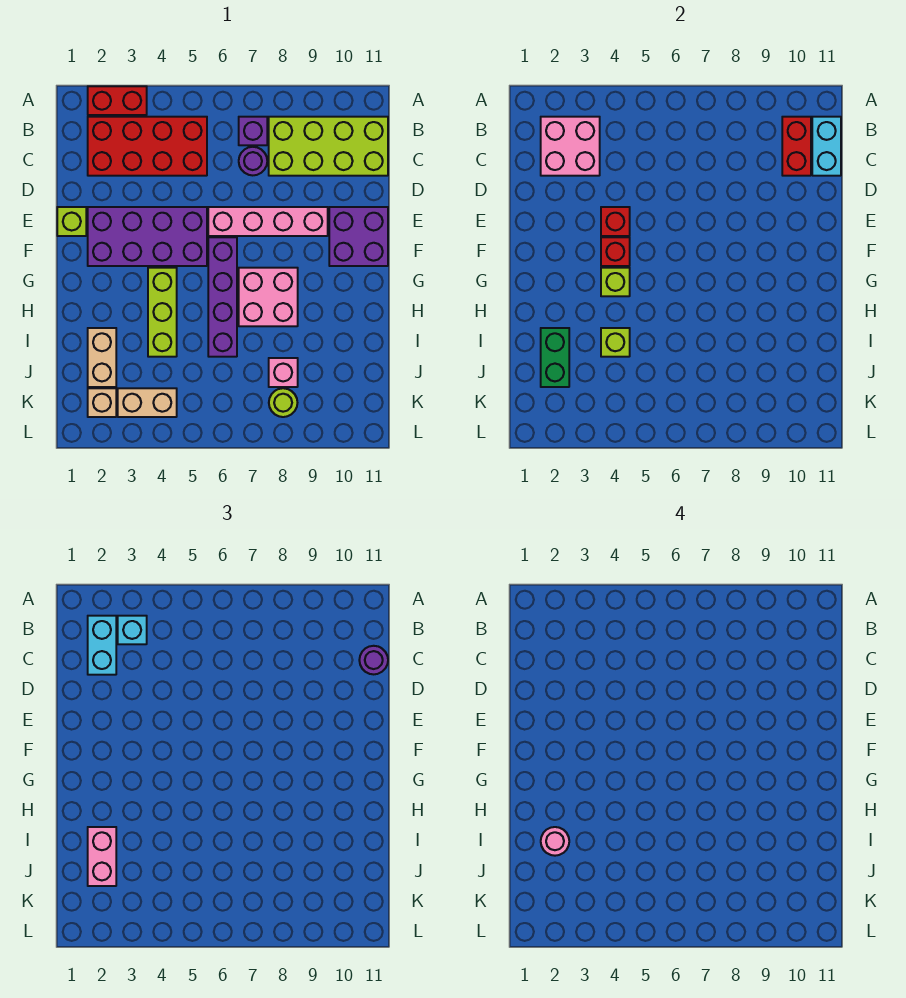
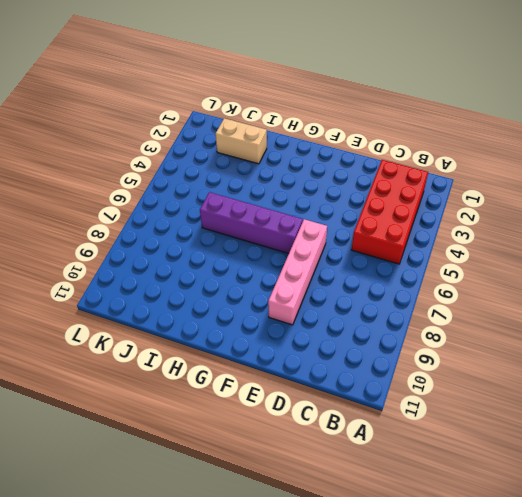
none -> red brick A2:A3 level 1
none -> purple brick B7 level 1
none -> lime brick B8:C11 level 1
none -> purple round brick C7 level 1

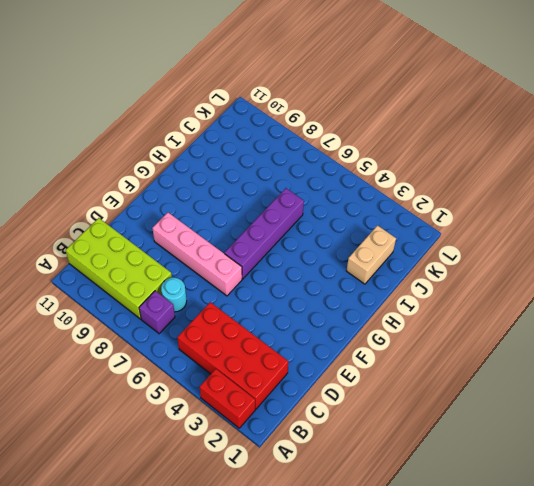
cyan round brick C7 level 1 -> purple round brick C7 level 1
none -> lime brick E1 level 1
none -> purple brick E2:F5 level 1
none -> purple brick E10:F11 level 1
none -> lime brick G4:I4 level 1

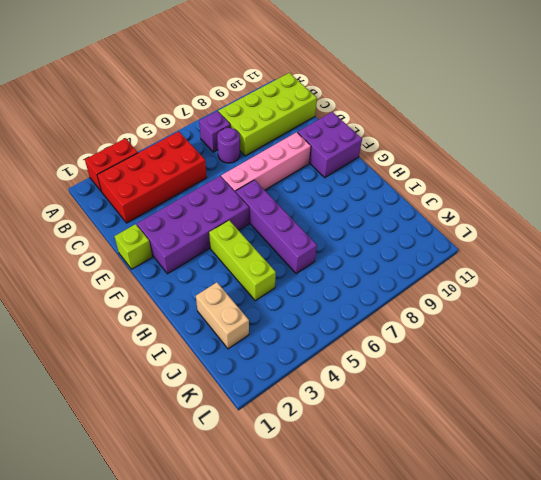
none -> pink brick G7:H8 level 1
none -> pink brick J8 level 1
none -> tan brick K2 level 1
none -> tan brick K3:K4 level 1

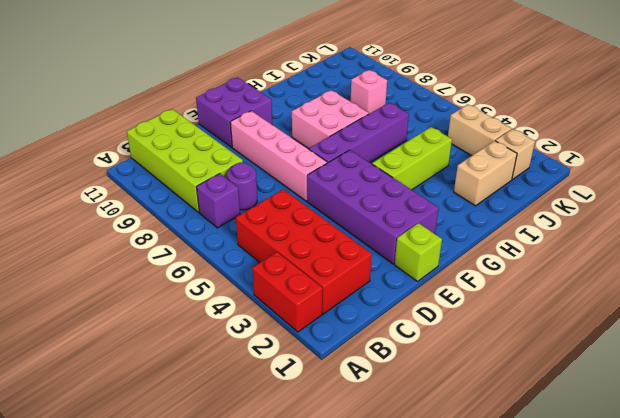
none -> lime round brick K8 level 1
none -> pink brick B2:C3 level 2
none -> red brick B10:C10 level 2
none -> cyan brick B11:C11 level 2

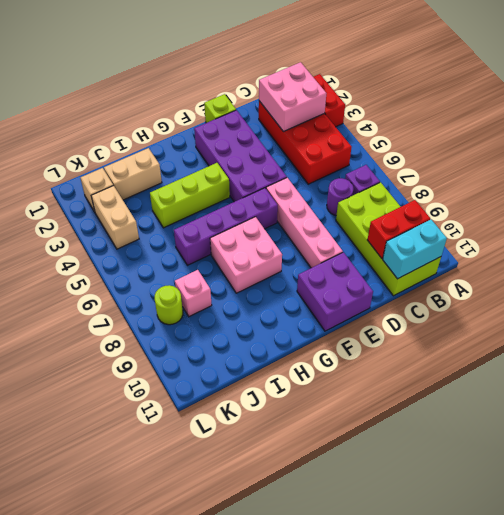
none -> red brick E4 level 2
none -> red brick F4 level 2
none -> lime brick G4 level 2
none -> green brick I2:J2 level 2

